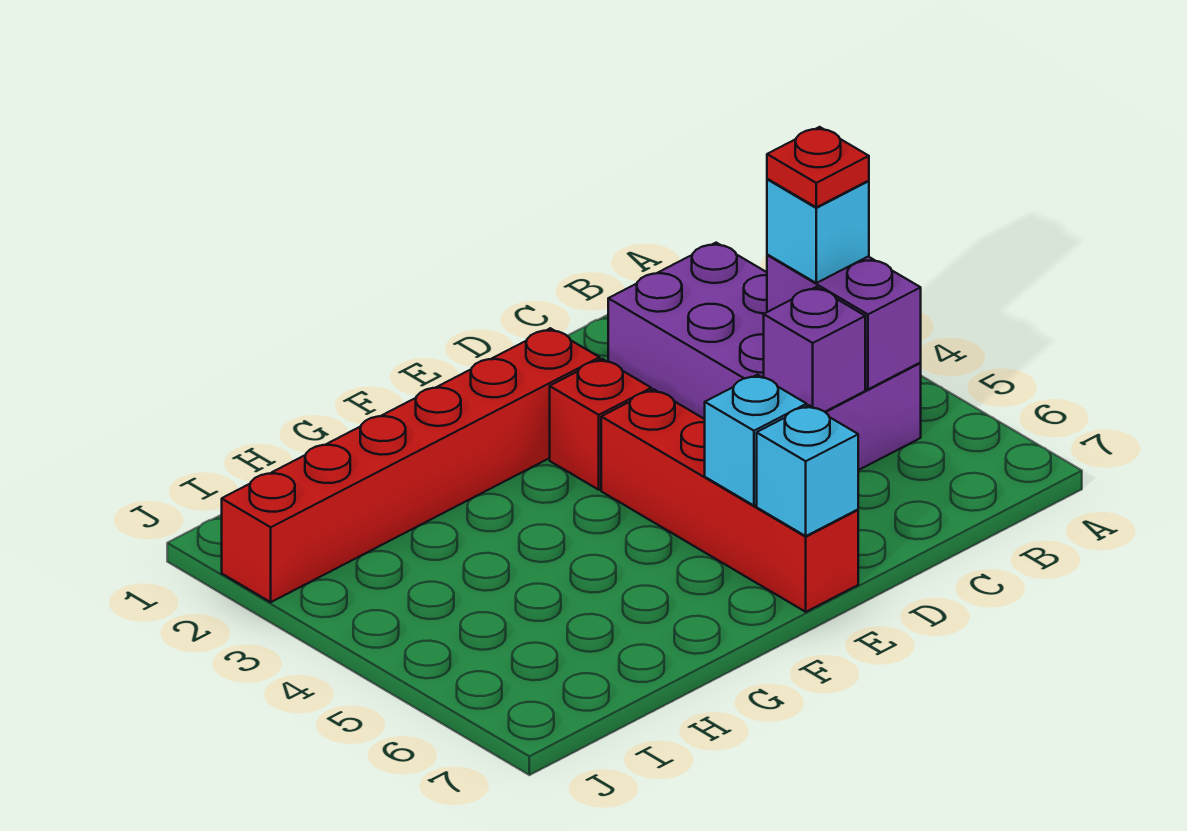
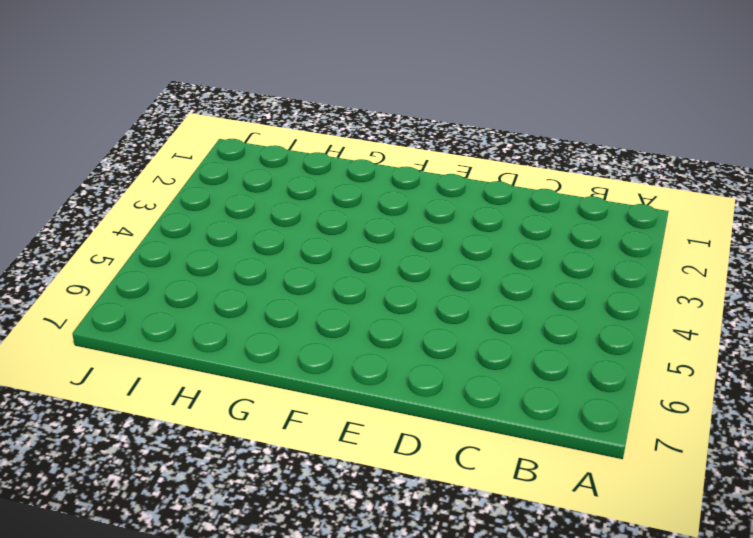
none -> purple brick B2:C5 level 1
none -> red brick E2:J2 level 1

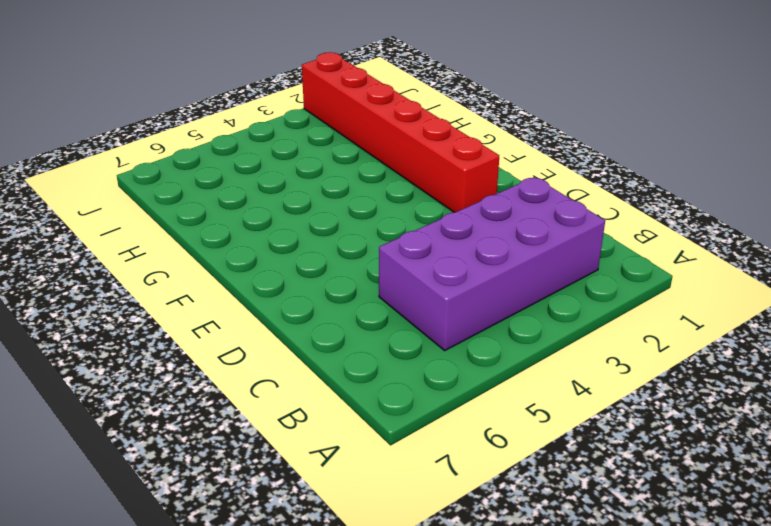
none -> red brick E3 level 1
none -> red brick E4:E7 level 1

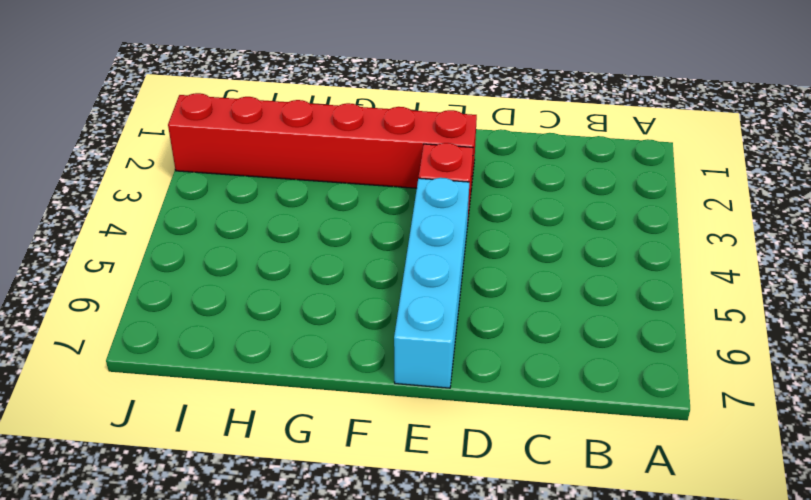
cyan brick E4:E7 level 1 -> red brick E4:E7 level 1
none -> purple brick B2:C5 level 1
none -> purple brick B4:B5 level 2

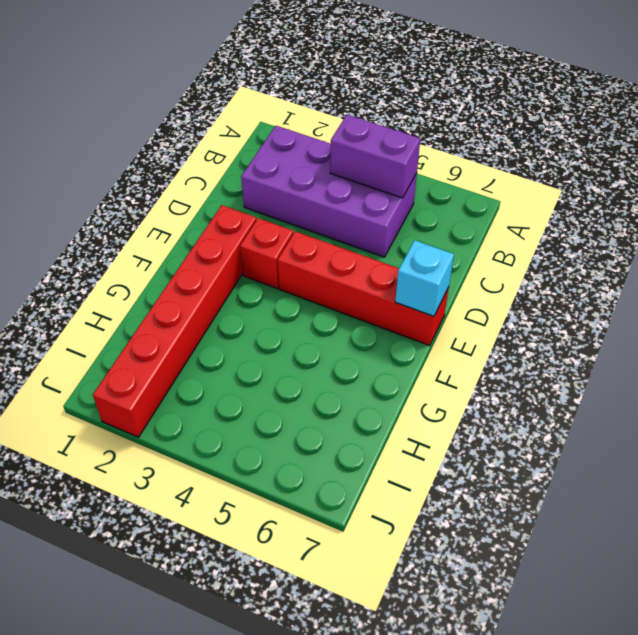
none -> purple brick C5 level 2
none -> cyan brick E6 level 2

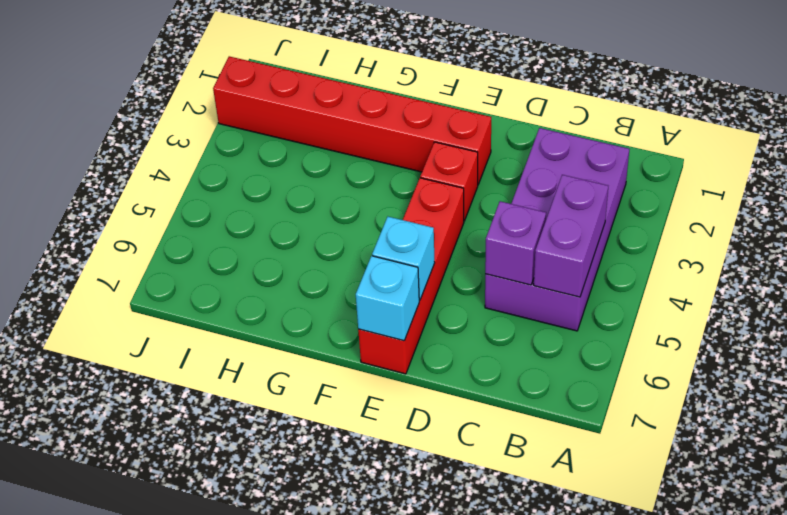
none -> cyan brick B4 level 3
none -> red plate B4 level 4

